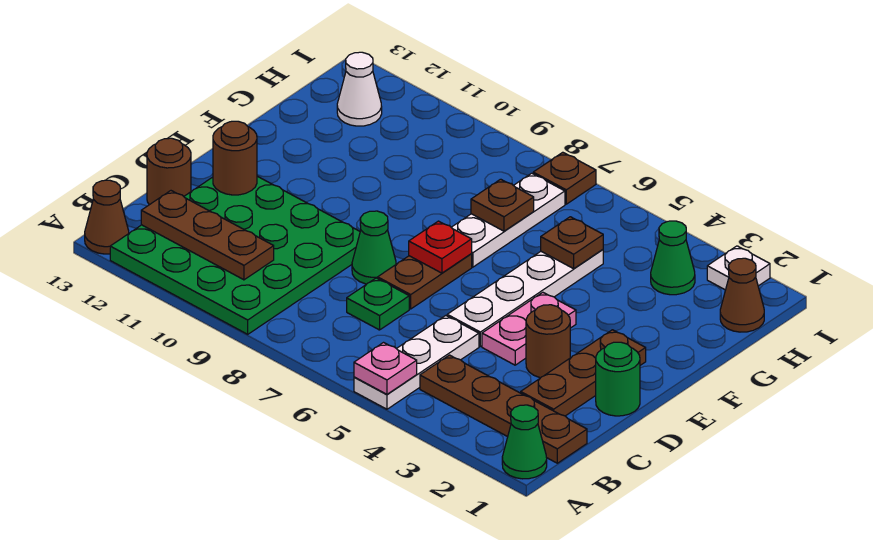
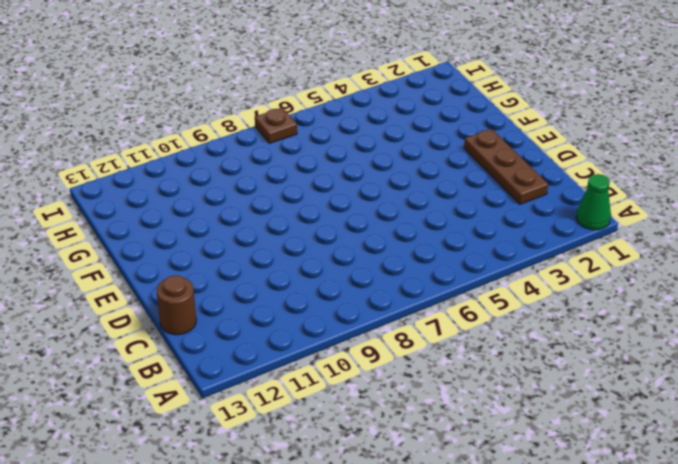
none -> white plate A5:C5 level 1
none -> green plate A9:D12 level 1
none -> brown cone A13 level 1

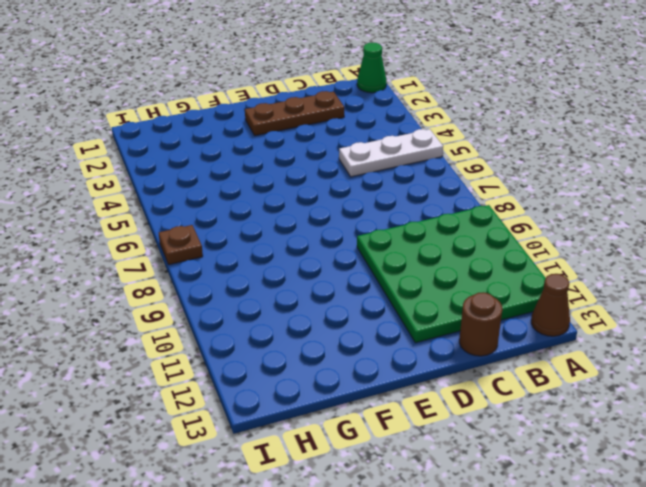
none -> brown plate B1:B4 level 1
none -> green plate C7 level 1
none -> green round brick D1 level 1

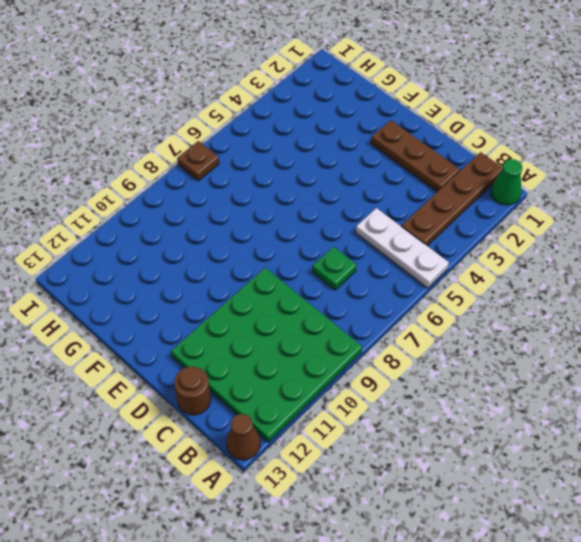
none -> green round brick D1 level 1
none -> brown round brick D3 level 1
none -> pink plate D4:E4 level 1

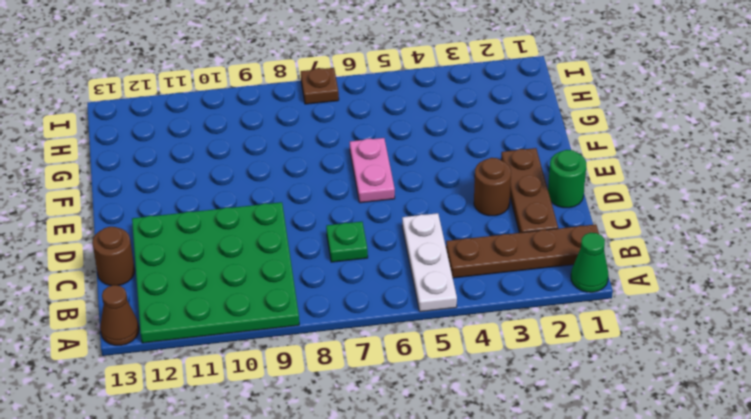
pink plate E6:F6 level 1 -> pink plate D4:E4 level 1
none -> white plate D5:G5 level 1
none -> brown plate D7:E7 level 1
none -> green cone D8 level 1

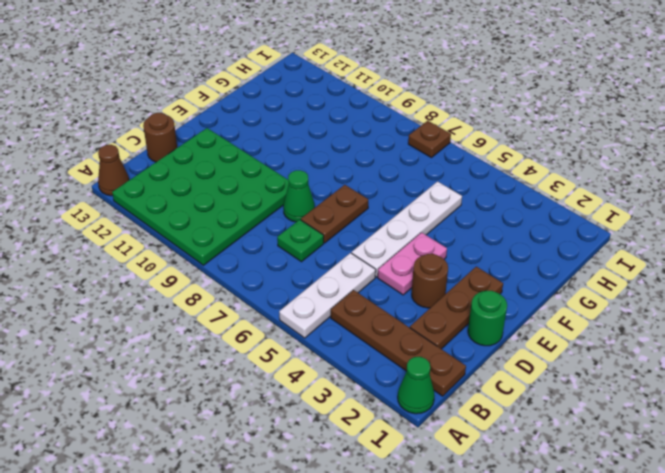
none -> white plate F7:H7 level 1
none -> brown cone H1 level 1
none -> green cone H3 level 1

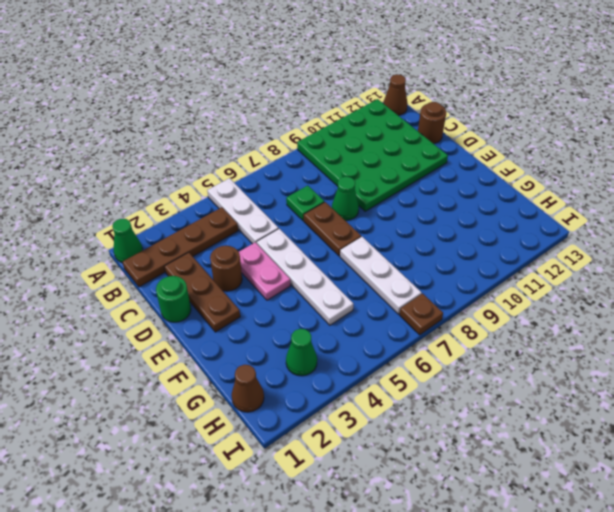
none -> white cone H12 level 1
none -> white plate I2 level 1
none -> pink plate A5 level 2

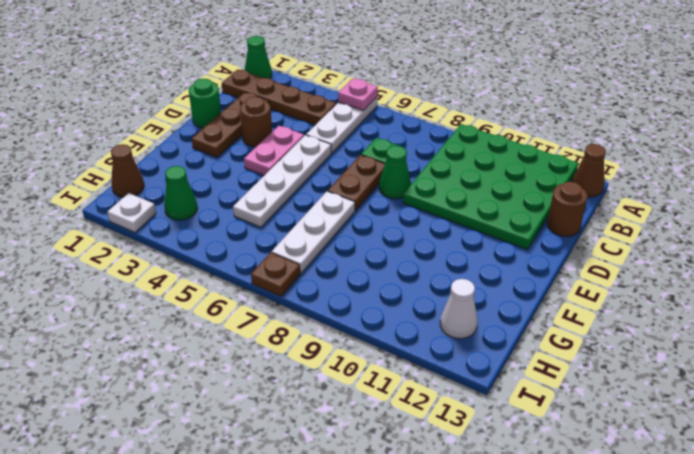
none -> brown plate B10:B12 level 2
none -> brown round brick D12 level 2
none -> red plate E7 level 2

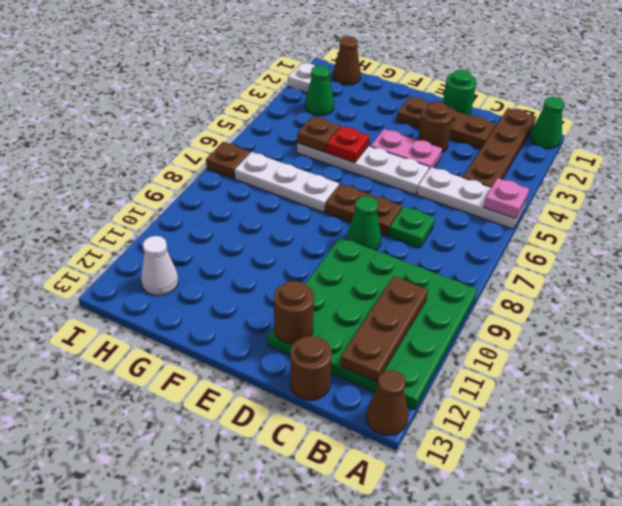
red plate F5 level 2 -> red plate E7 level 2
none -> brown plate G7 level 2

